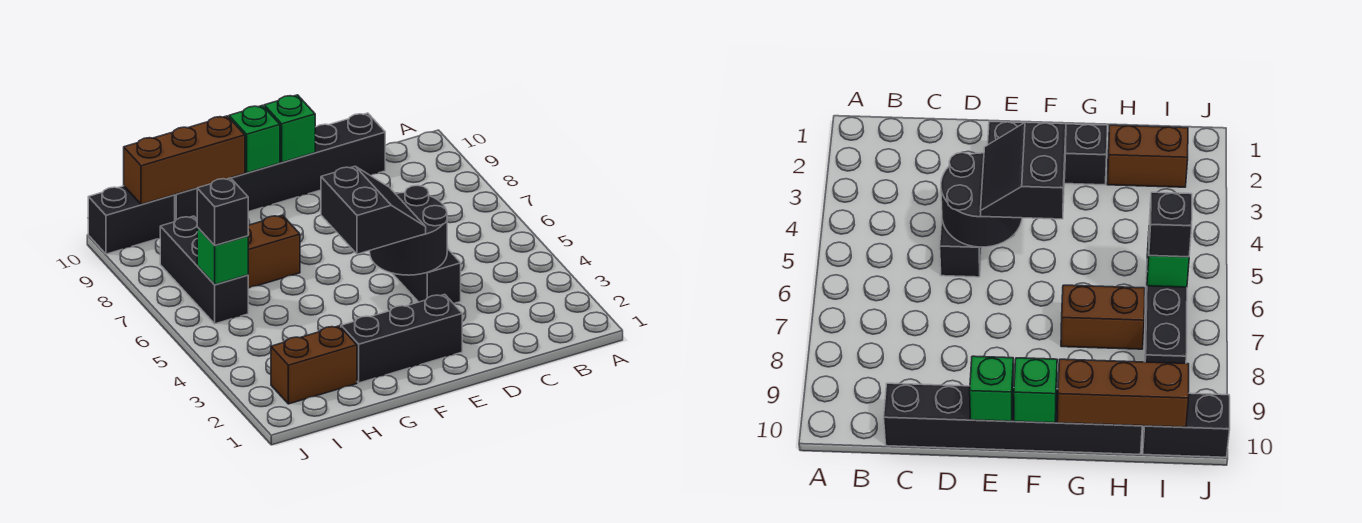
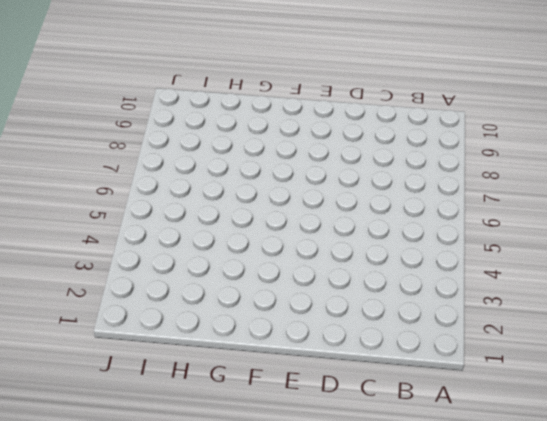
none -> black brick C10:H10 level 1
none -> black brick D4:D5 level 1
none -> black brick E2:G2 level 1

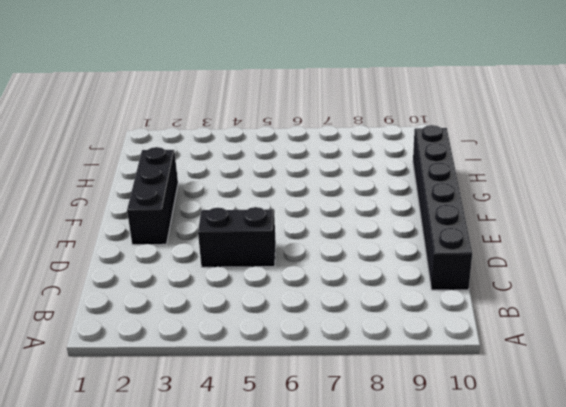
none -> brown brick G7:H7 level 1
none -> brown brick H2:I2 level 1
none -> black brick I6:I8 level 1

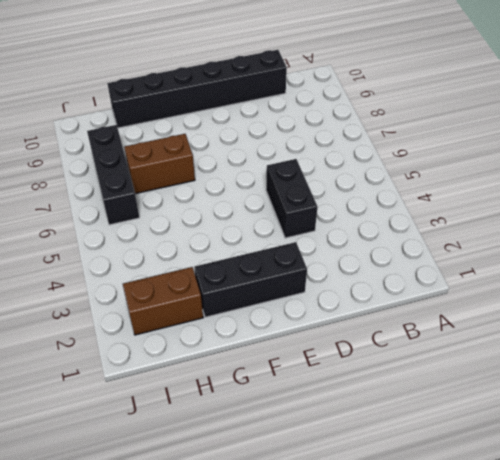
none -> black brick I10:J10 level 1
none -> black round brick D4:E5 level 2
none -> green brick E10 level 2

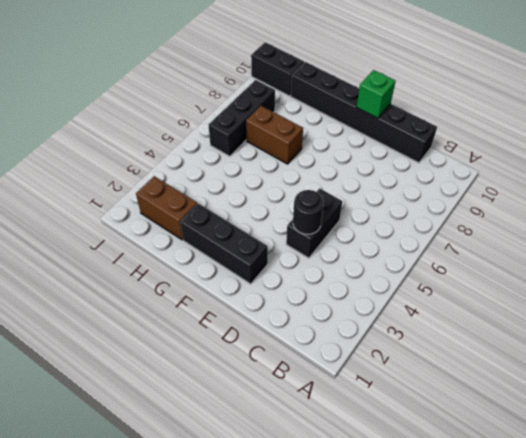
black round brick D4 level 2 -> black round brick D4:E5 level 2
none -> green brick F10 level 2
none -> brown brick G10:I10 level 2
none -> green brick I6 level 2

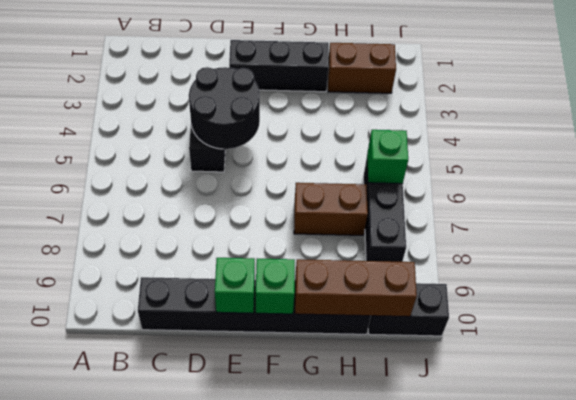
none -> black slope E4:F5 level 3 top F
none -> black brick I6 level 3

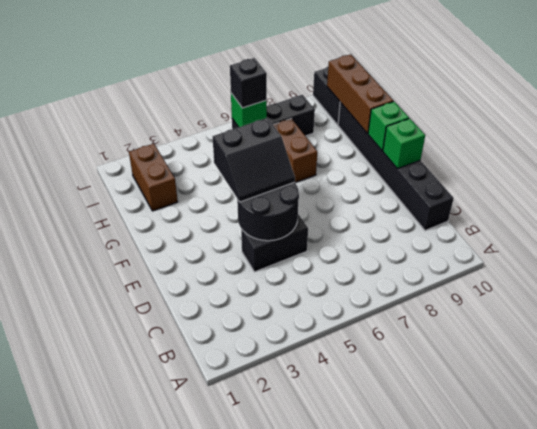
none -> black brick E2:G2 level 1

